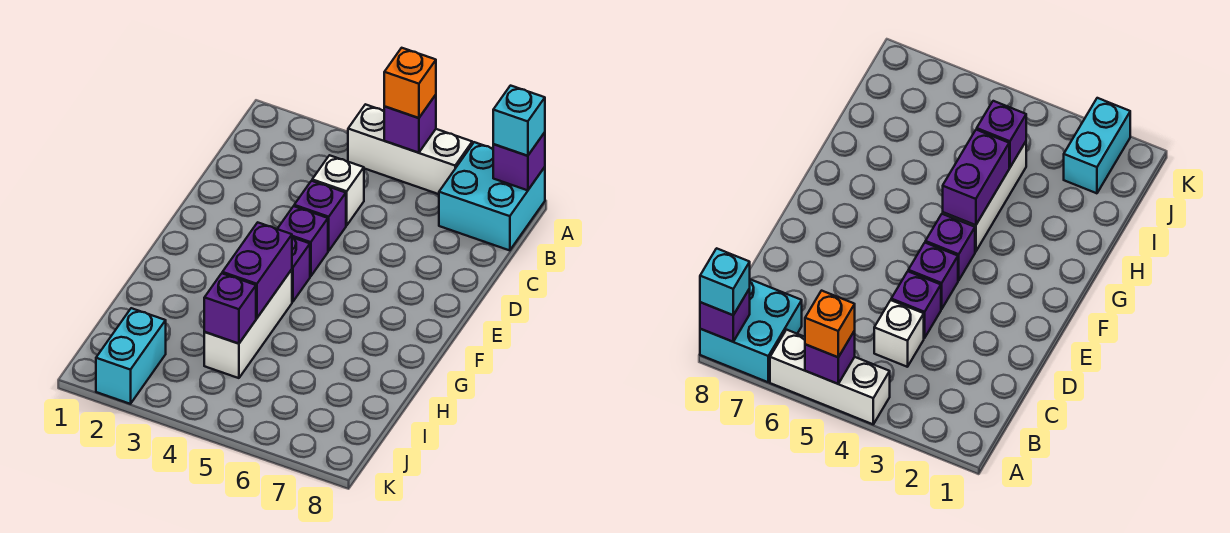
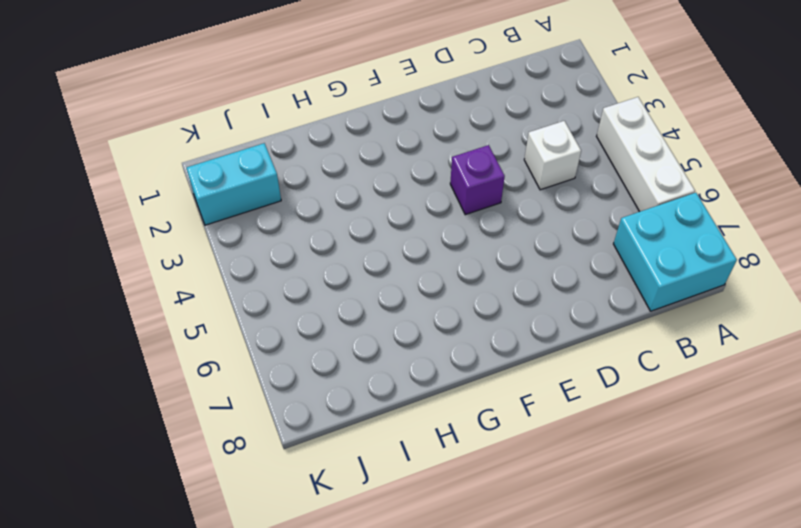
none -> purple brick D4 level 1
none -> purple brick F4 level 1
none -> white brick G4:I4 level 1

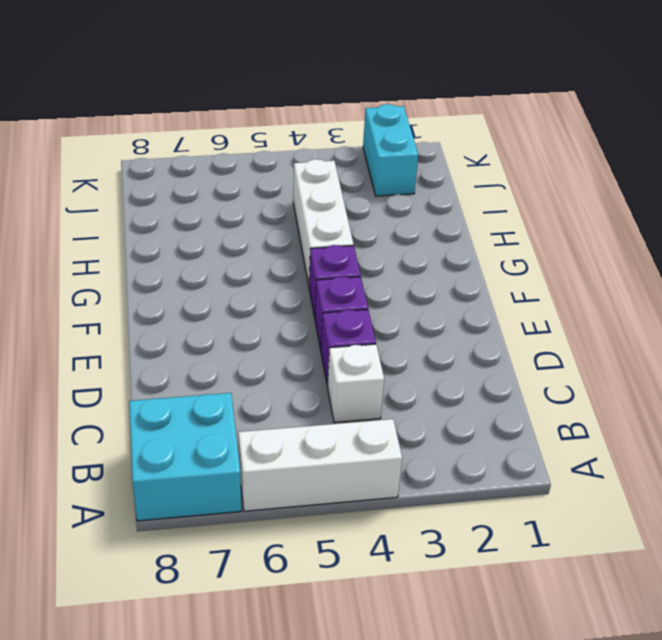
none -> purple brick A5 level 2
none -> purple brick A8 level 2
none -> purple brick G4:H4 level 2

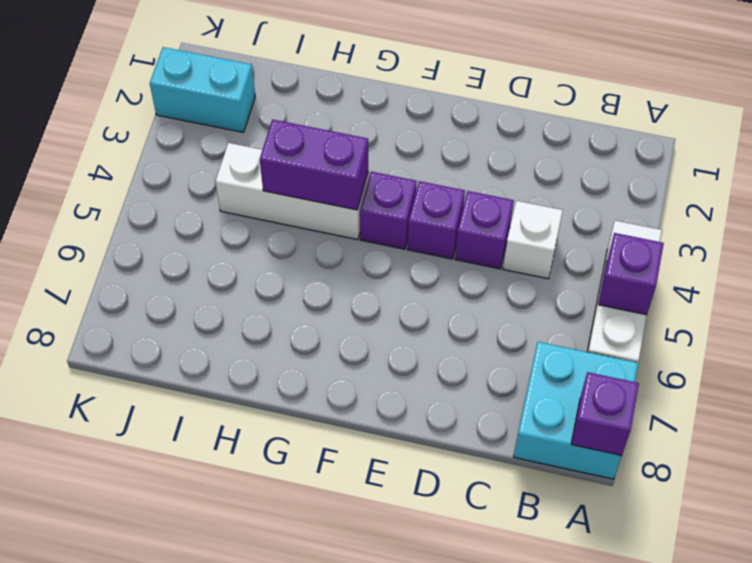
none -> purple brick I4 level 2
none -> orange brick A5 level 3
none -> cyan brick A8 level 3

